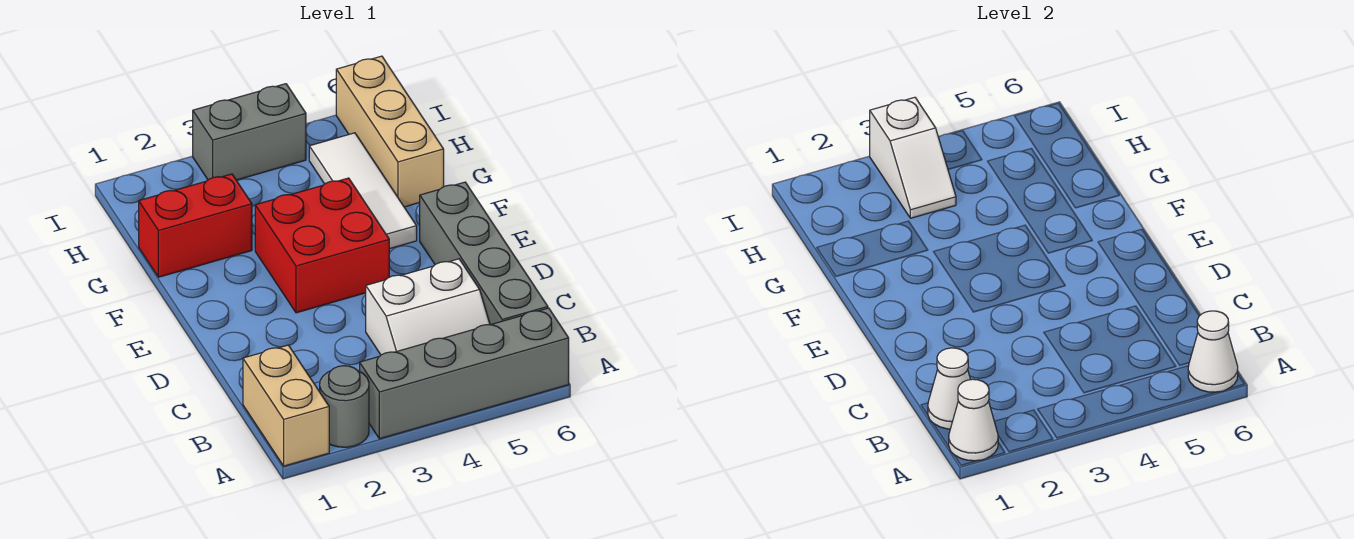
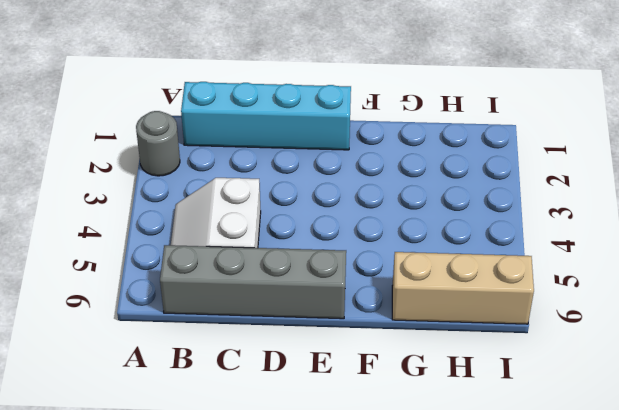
cyan brick B1:E1 level 1 -> tan brick A1:B1 level 1
none -> grey brick A3:A6 level 1
none -> red brick E3:F4 level 1
none -> white tile F5:H5 level 1

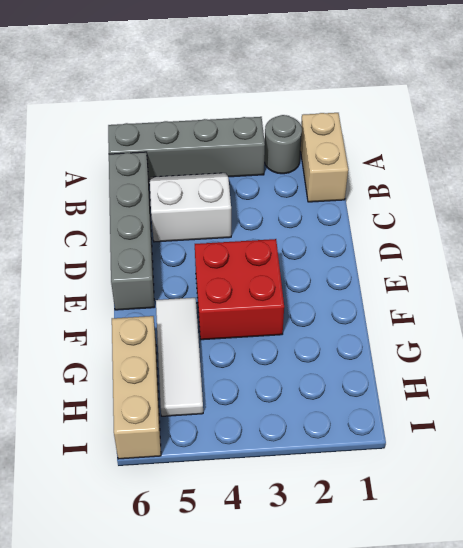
none -> red brick G1:G2 level 1
none -> grey brick I3:I4 level 1
none -> white cone A1 level 2

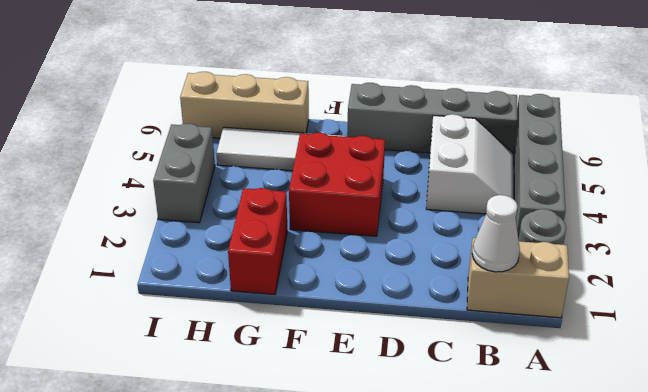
none -> white cone A1 level 2
none -> white cone A6 level 2
none -> white slope H3:I3 level 2 top I

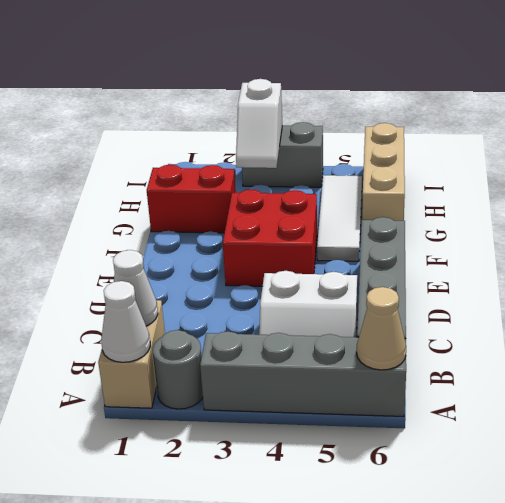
tan cone A6 level 2 -> white cone A6 level 2

